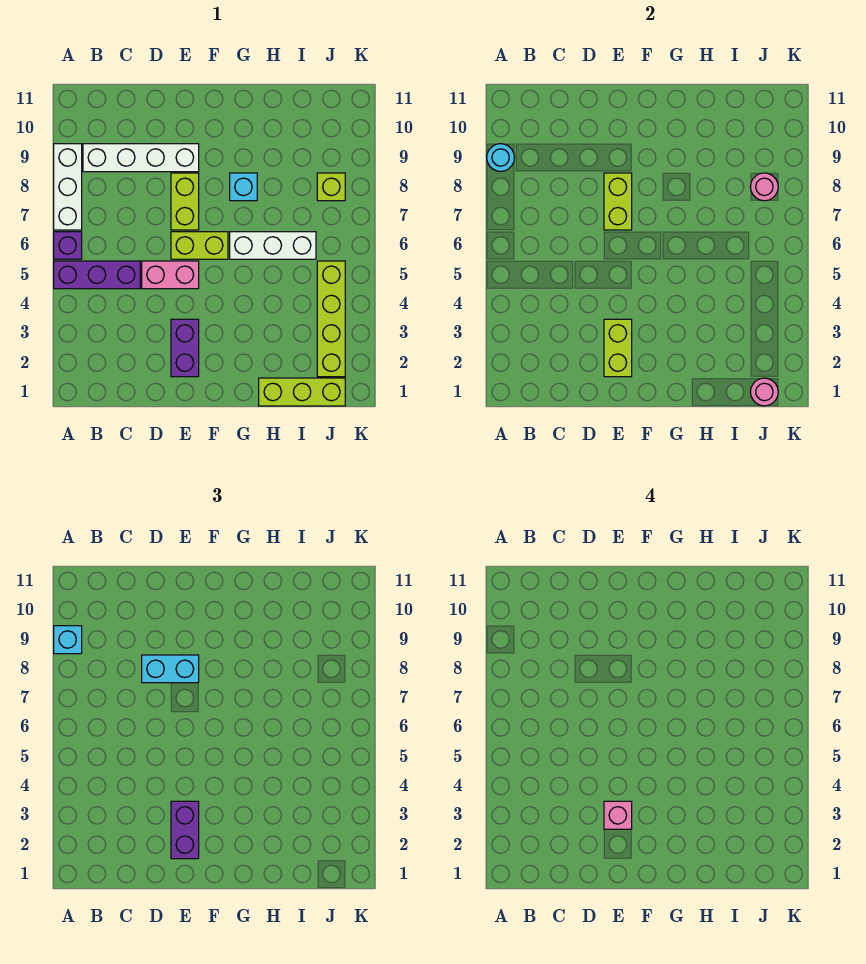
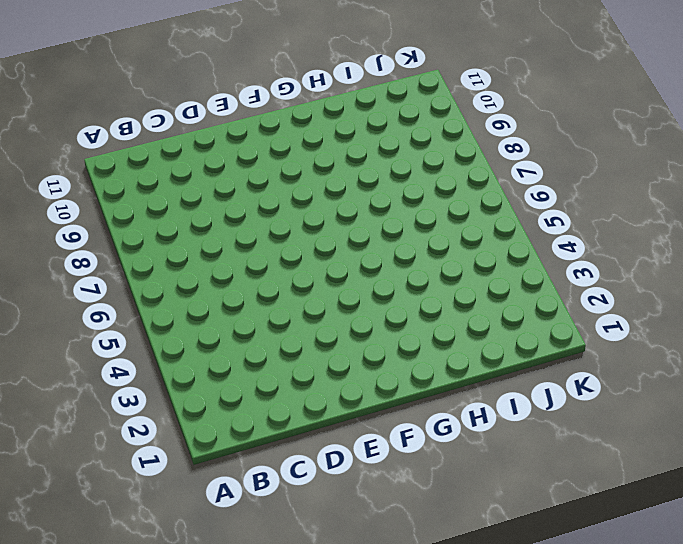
none -> purple brick A5:C5 level 1
none -> purple brick A6 level 1
none -> white brick A7:A9 level 1

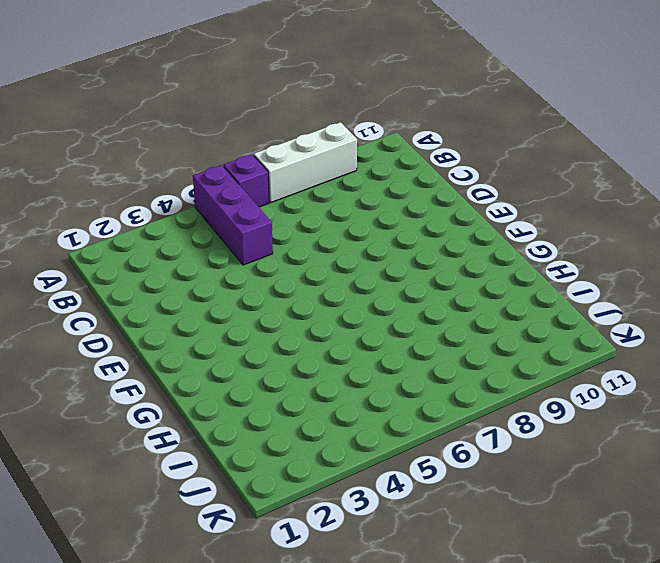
none -> white brick B9:E9 level 1
none -> pink brick D5:E5 level 1
none -> purple brick E2:E3 level 1

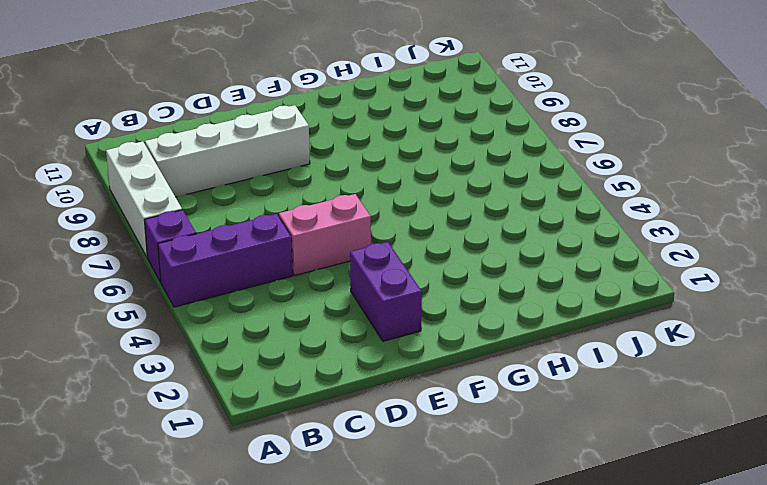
none -> lime brick E6:F6 level 1
none -> lime brick E7:E8 level 1
none -> white brick G6:I6 level 1

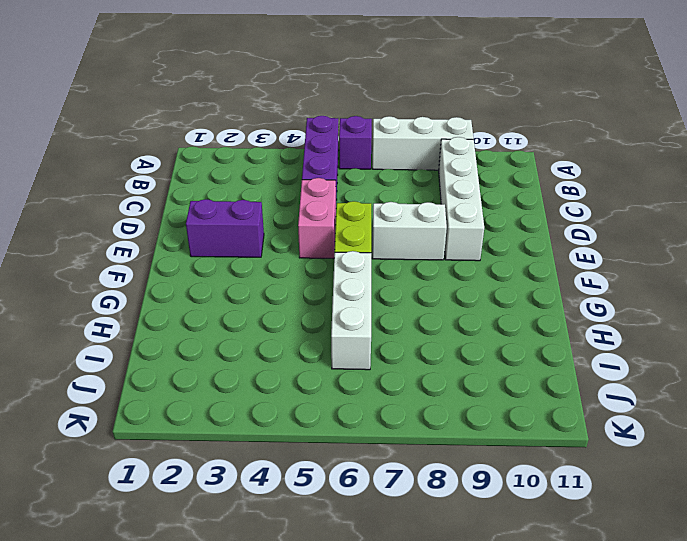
white brick E7:E8 level 1 -> lime brick E7:E8 level 1
none -> cyan brick G8 level 1
none -> lime brick H1:J1 level 1
none -> lime brick J2:J5 level 1

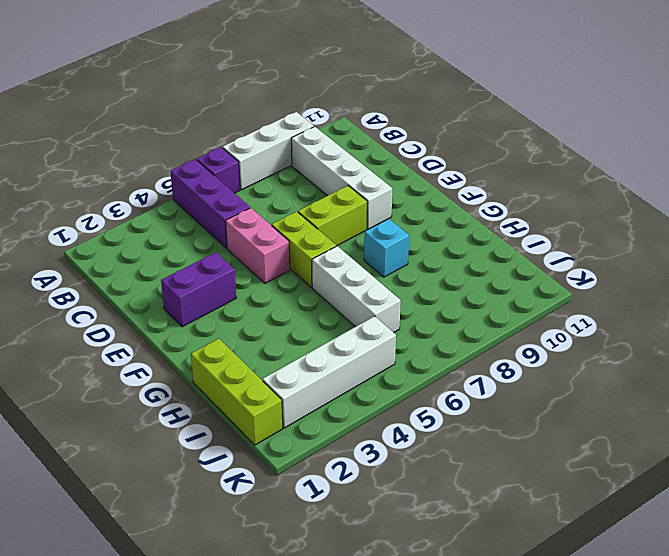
white brick J2:J5 level 1 -> lime brick J2:J5 level 1
none -> lime brick J8 level 1
none -> cyan round brick A9 level 2
none -> lime brick E2:E3 level 2

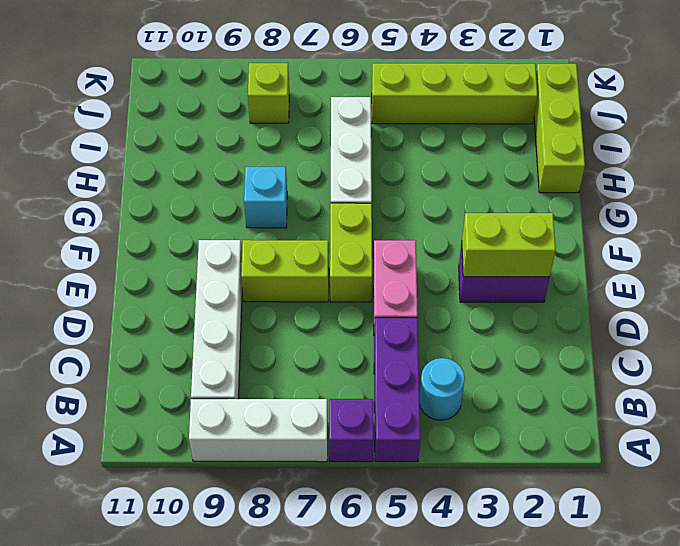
cyan round brick B4 level 1 -> cyan round brick A9 level 2
none -> lime brick E7:E8 level 2
none -> pink round brick J1 level 2
none -> pink round brick J8 level 2

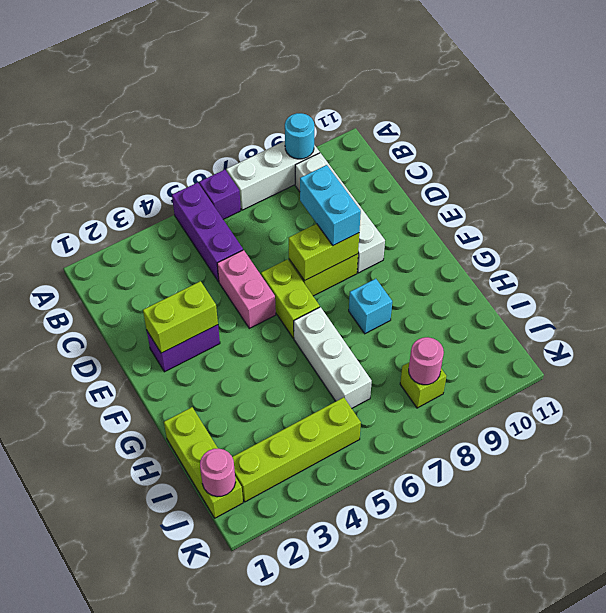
none -> cyan brick A9 level 3
none -> purple brick E2:E3 level 3
none -> pink brick E3 level 4

